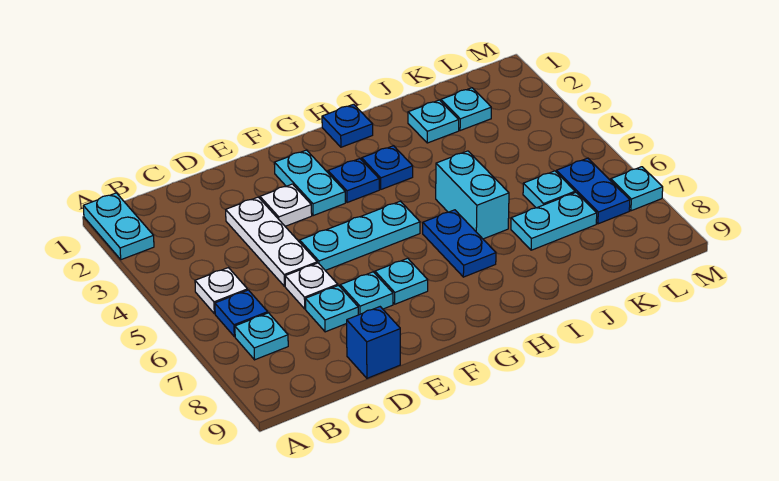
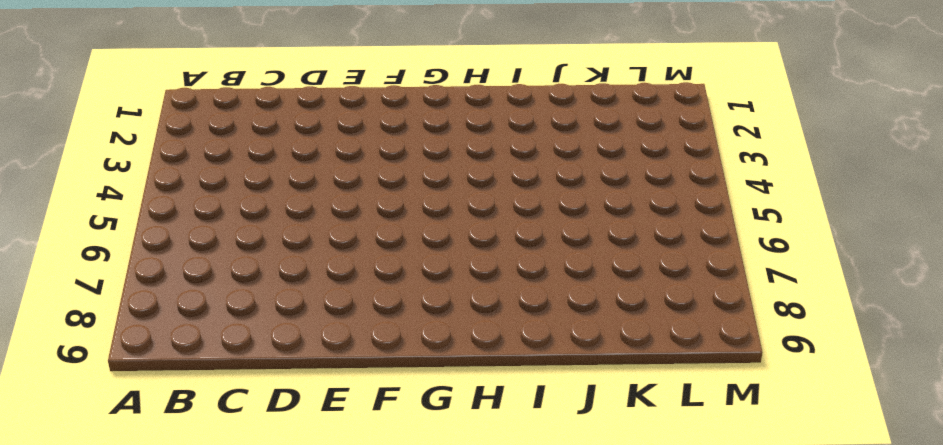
none -> cyan plate A1:A2 level 1
none -> white plate B5 level 1
none -> blue plate B6 level 1

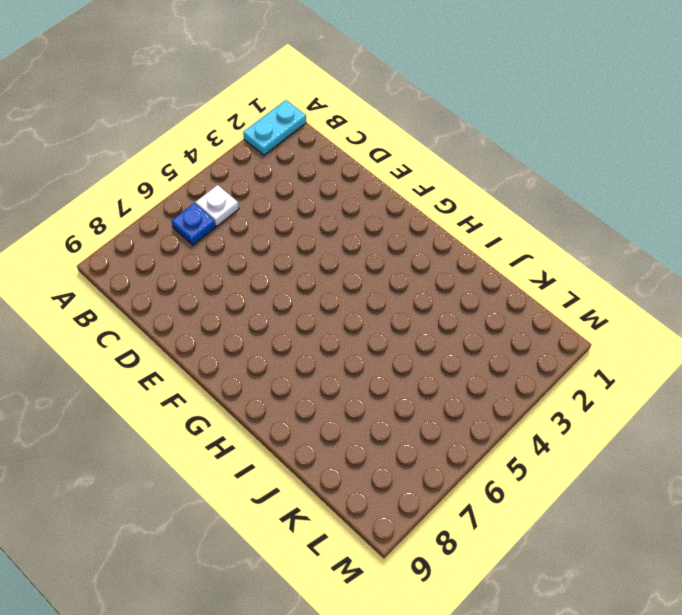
none -> cyan plate B7 level 1
none -> white plate D3:D5 level 1
none -> white plate D6 level 1

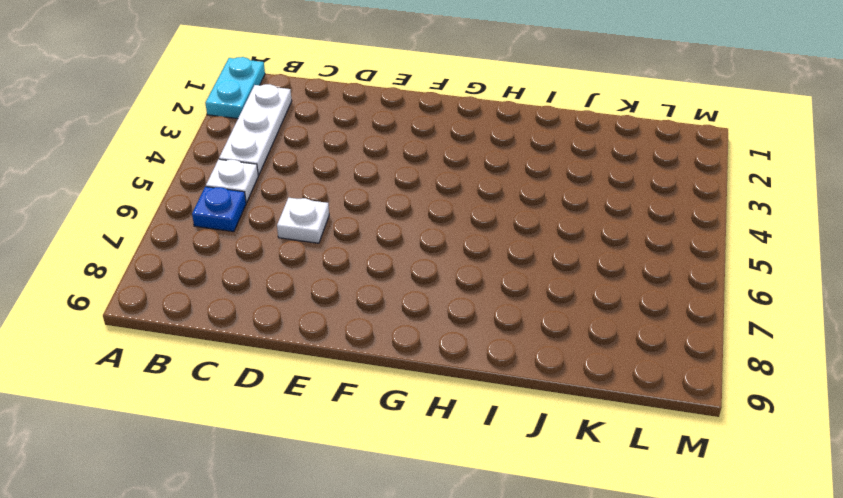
white plate B2:B4 level 1 -> white plate D3:D5 level 1
none -> cyan plate B7 level 1
none -> cyan plate D7 level 1
none -> blue brick D9 level 1

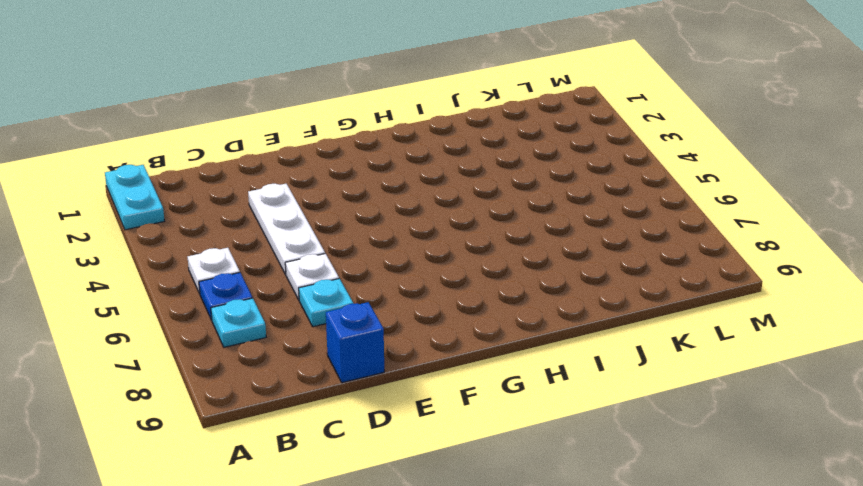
none -> white plate E3 level 1
none -> cyan plate E5:G5 level 1
none -> cyan plate E7 level 1

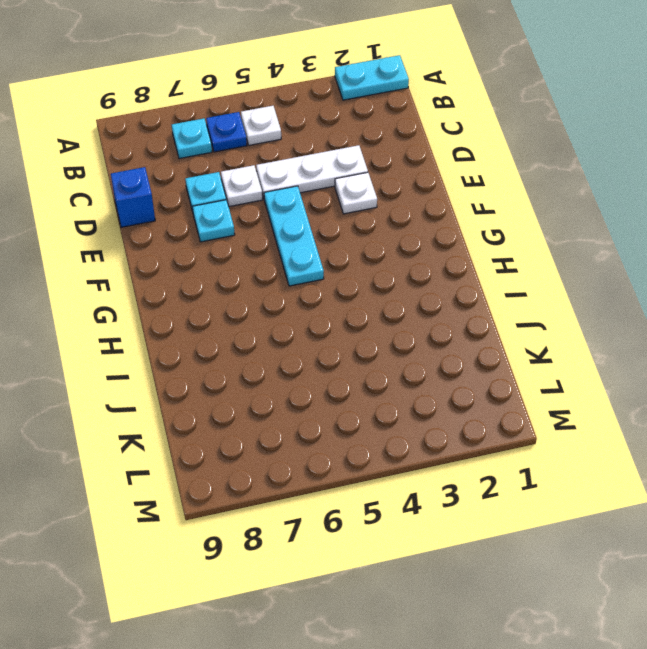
none -> cyan plate F2:F3 level 1
none -> cyan plate F7 level 1
none -> blue plate G3 level 1

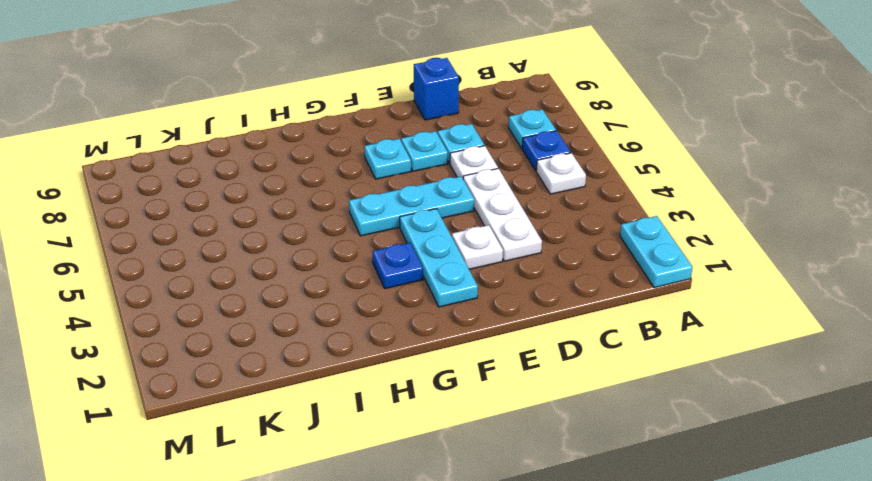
cyan plate F2:F4 level 1 -> cyan plate F2:F3 level 1
none -> blue plate H1 level 1
none -> blue plate H3 level 1
none -> blue plate H6:H7 level 1

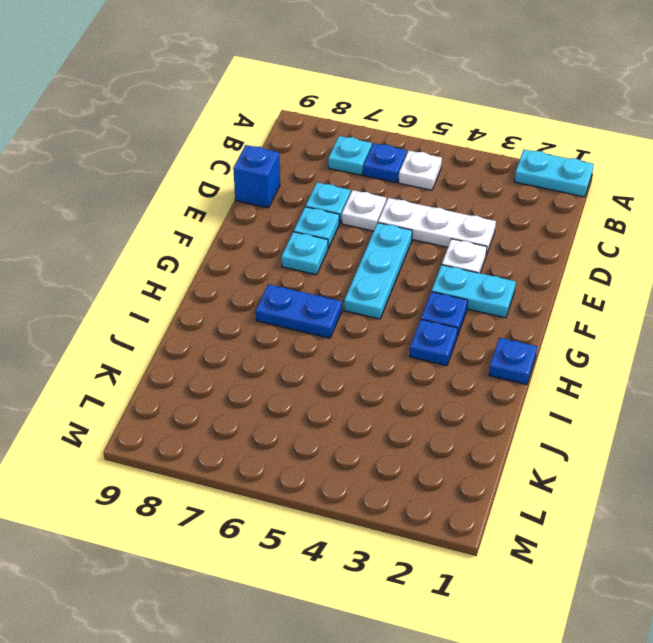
none -> cyan brick I5:I6 level 1
none -> cyan plate J2 level 1
none -> cyan plate J7:K7 level 1

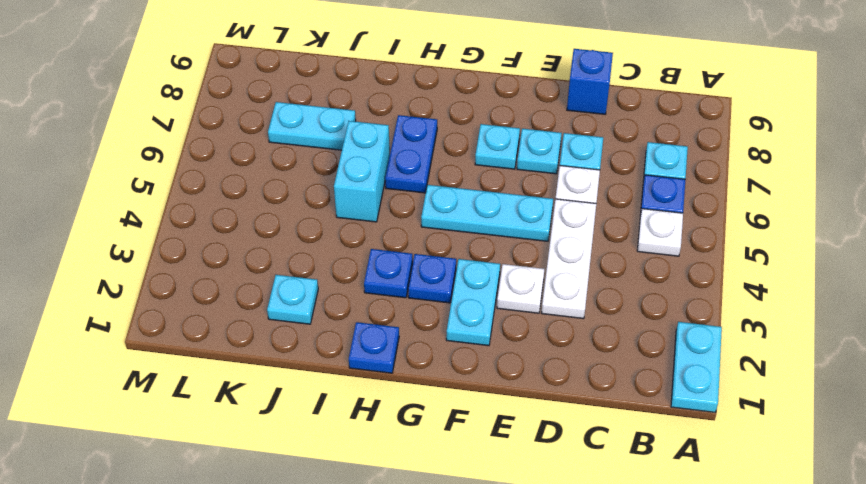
none -> cyan plate K2 level 1
none -> cyan plate K6 level 1
none -> blue plate L6:L7 level 1

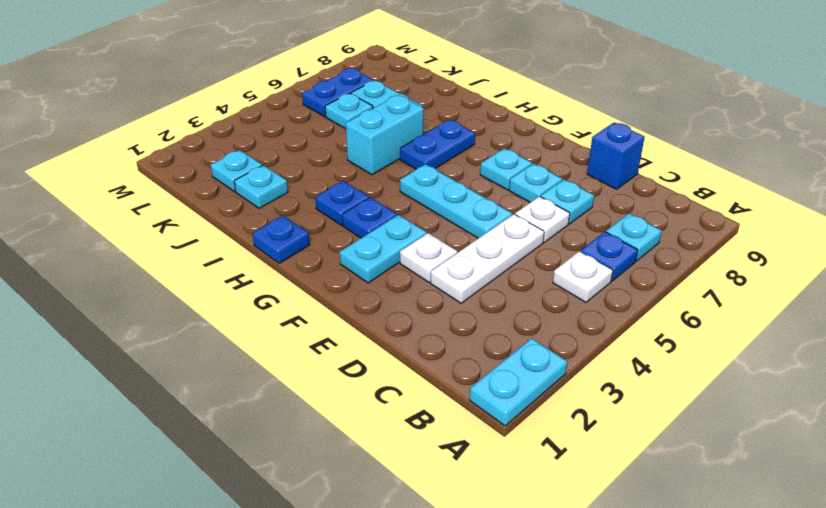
none -> cyan plate M7 level 1

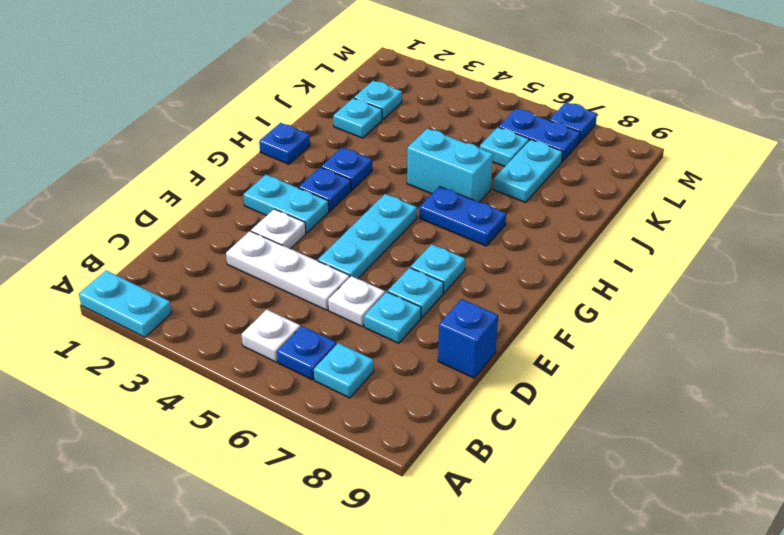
blue plate M7 level 1 -> cyan plate M7 level 1

